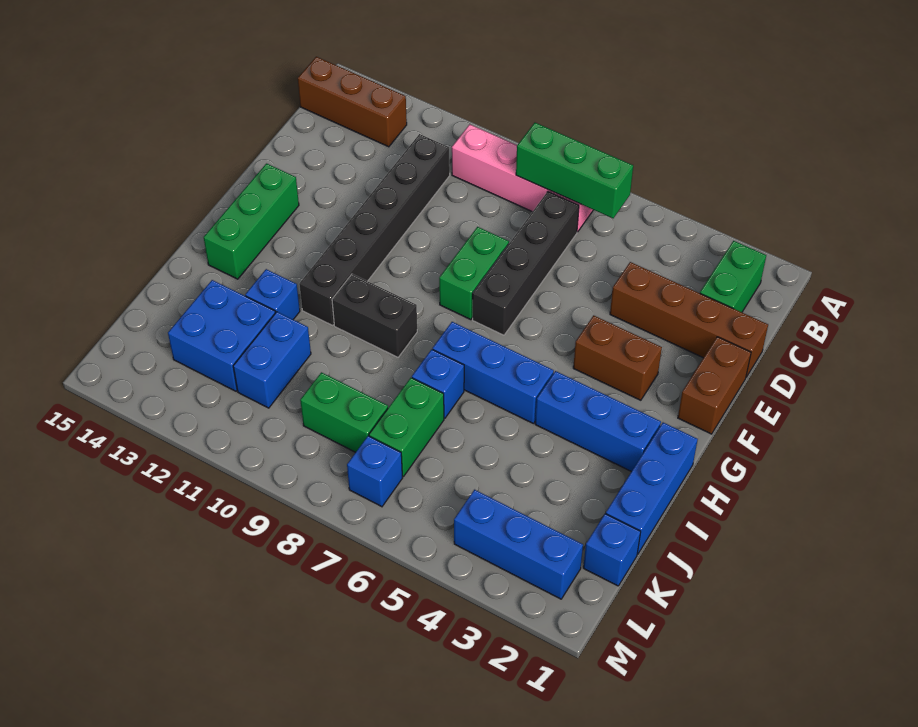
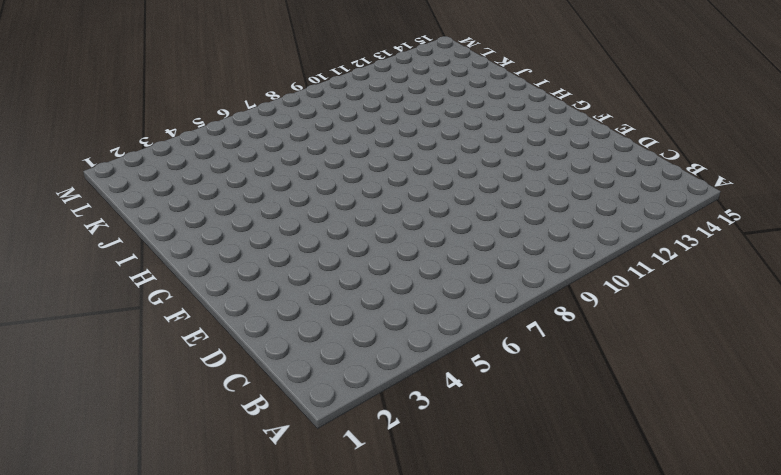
none -> green brick B2:C2 level 1
none -> pink brick B7:B10 level 1
none -> brown brick B13:B15 level 1

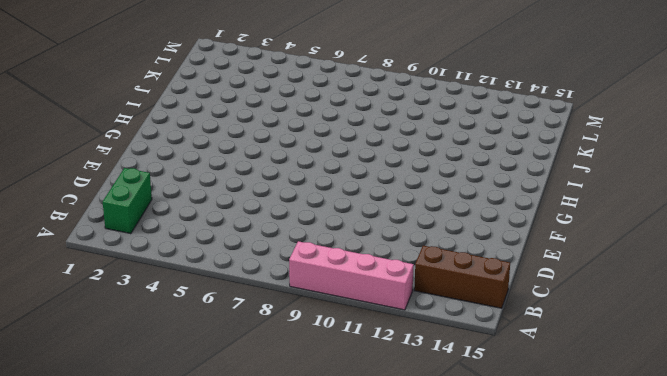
pink brick A9:A12 level 1 -> pink brick B7:B10 level 1
none -> black brick C7:F7 level 1
none -> black brick C11:H11 level 1
none -> brown brick D1:D4 level 1

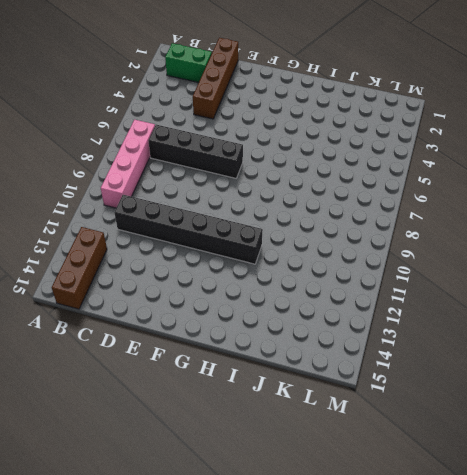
none -> brown brick E1:F1 level 1
none -> green brick E8:F8 level 1
none -> brown brick F3:F4 level 1

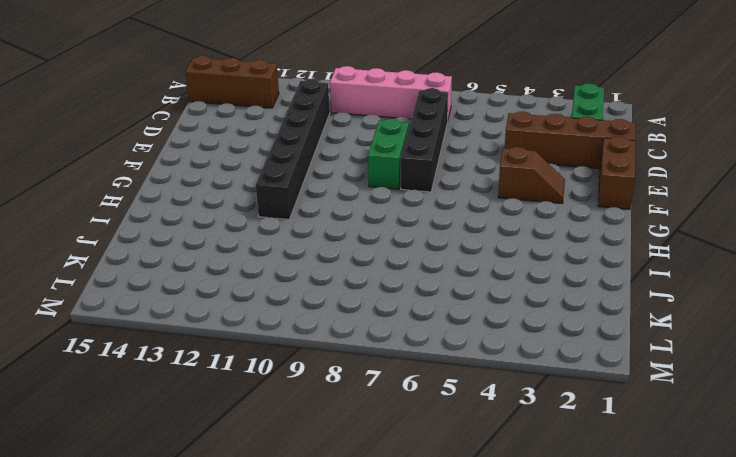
brown slope F3:F4 level 1 top 4 -> brown brick F3:F4 level 1
none -> green brick F14:H14 level 1
none -> blue brick H1:J1 level 1
none -> blue brick H2:H4 level 1

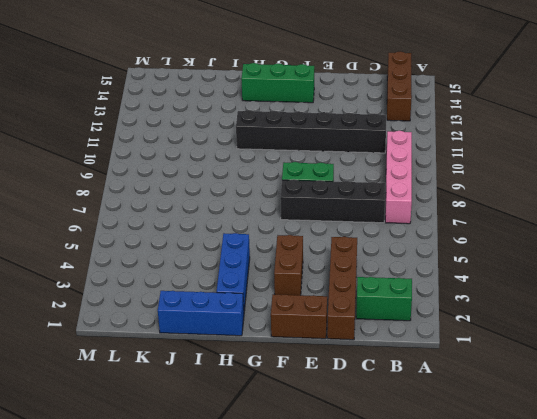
none -> blue brick H5:H7 level 1
none -> black brick H9:H10 level 1
none -> blue brick I7 level 1

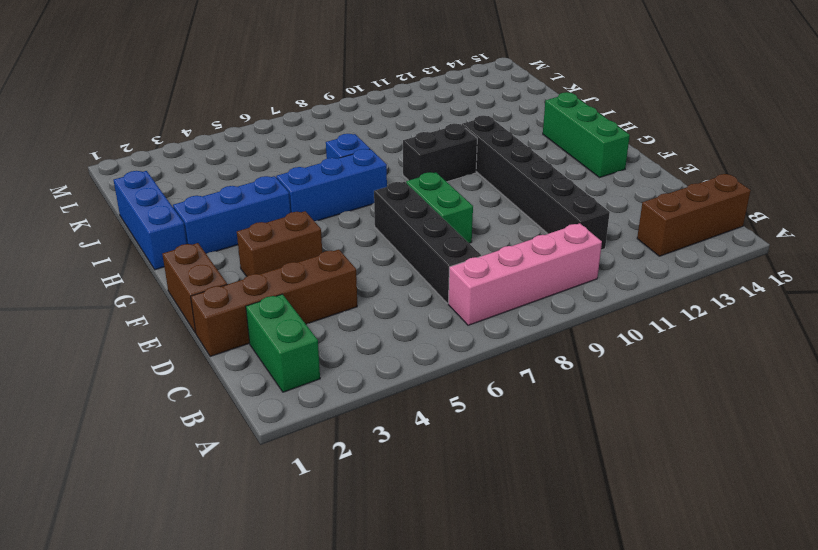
none -> blue brick I12 level 1
none -> green brick J7:K7 level 1
none -> blue brick J11:K11 level 1

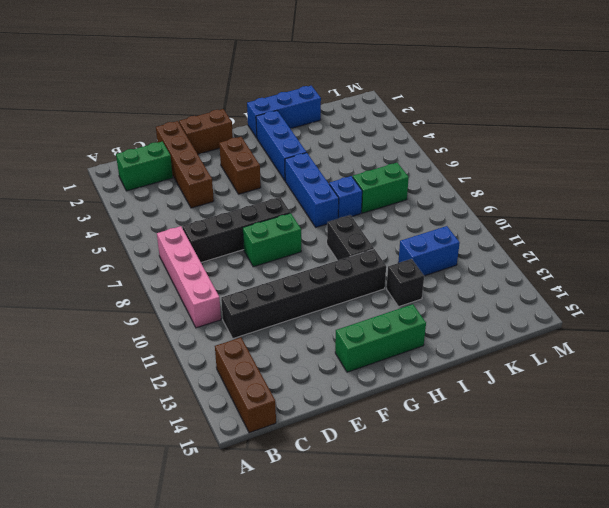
black brick I12 level 1 -> blue brick I12 level 1
none -> blue brick J12:K13 level 1
none -> blue brick K1 level 1
none -> green brick K8:K9 level 1

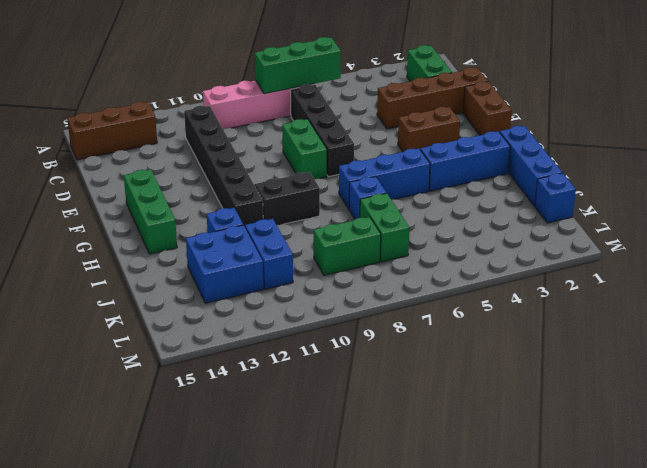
none -> blue brick L2:L4 level 1
none -> blue brick L7 level 1

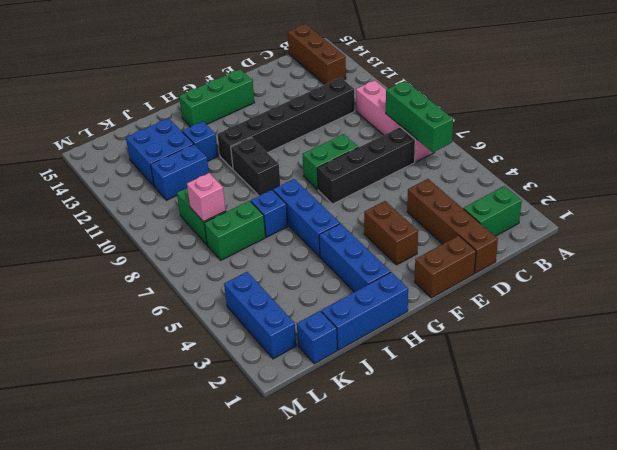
pink brick K8 level 2 -> none
none -> blue brick L7 level 1

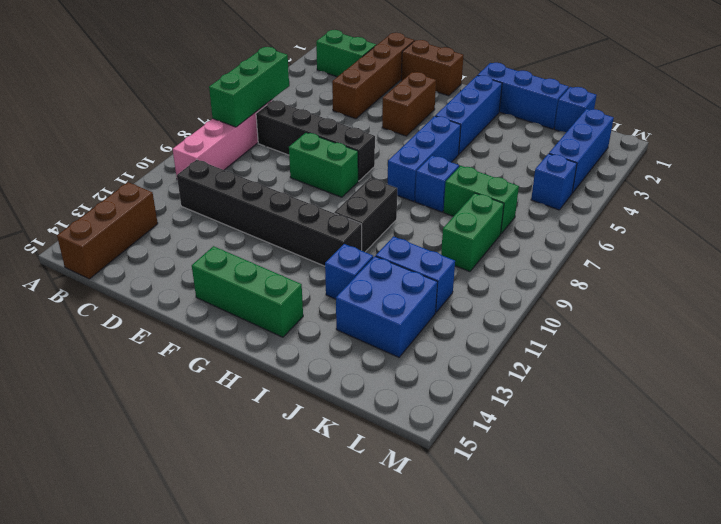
blue brick L5 level 1 -> blue brick L7 level 1

